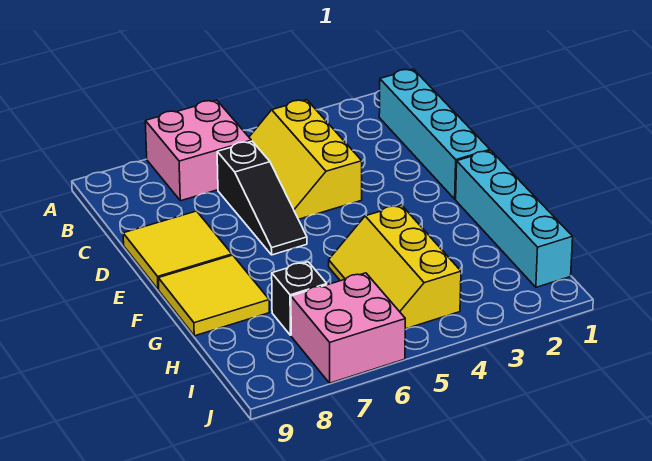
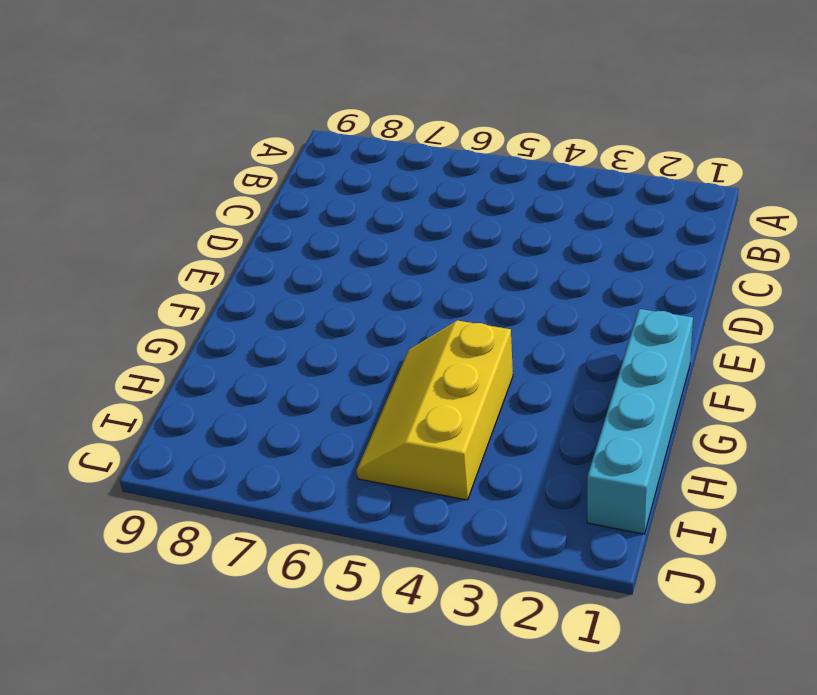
none -> pink brick A6:B7 level 1
none -> cyan brick B1:E1 level 1

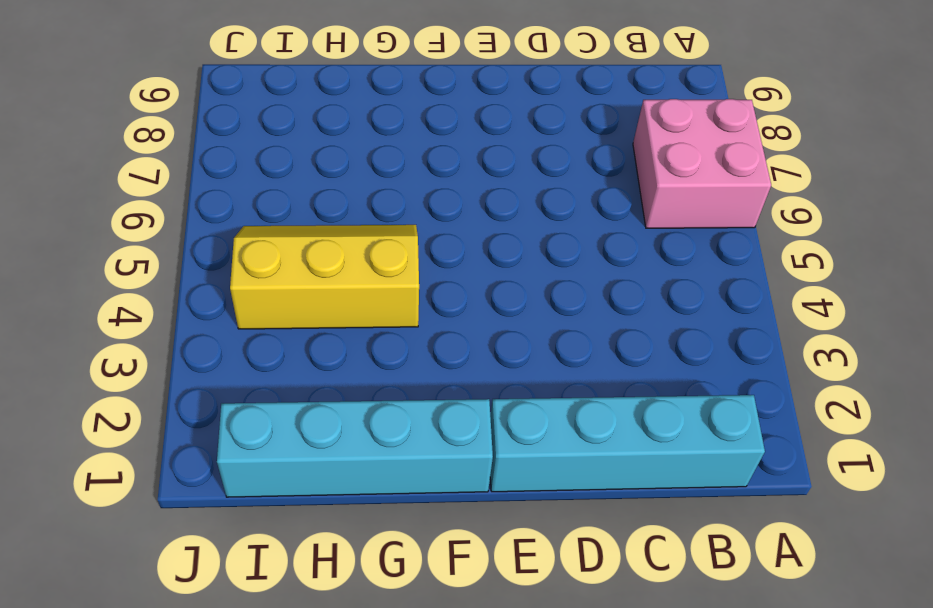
none -> yellow slope B4:D5 level 1 top 4
none -> black slope C6:E6 level 1 top C

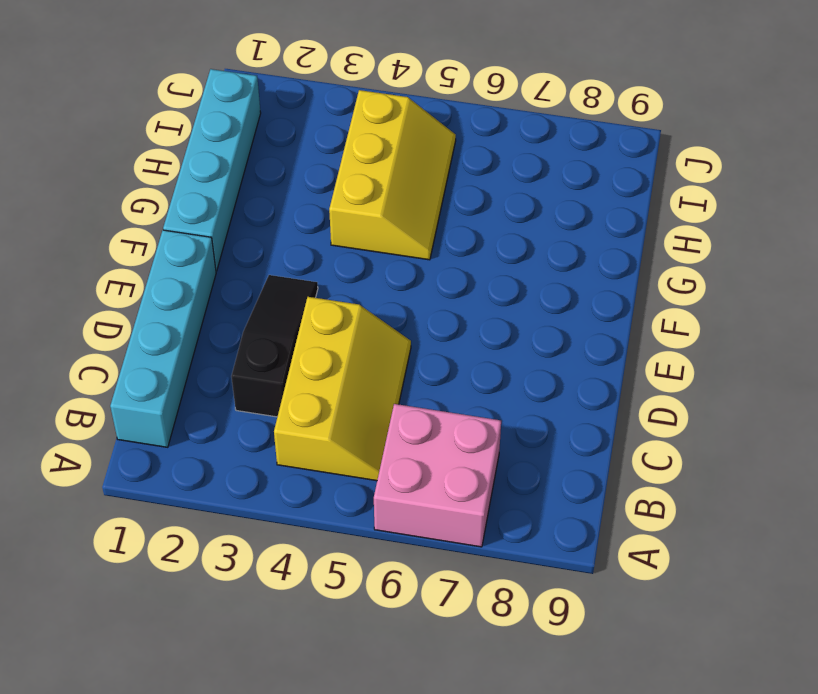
black slope C3:E3 level 1 top C -> black slope C6:E6 level 1 top C
none -> yellow tile D8:E9 level 1
none -> yellow tile F8:G9 level 1

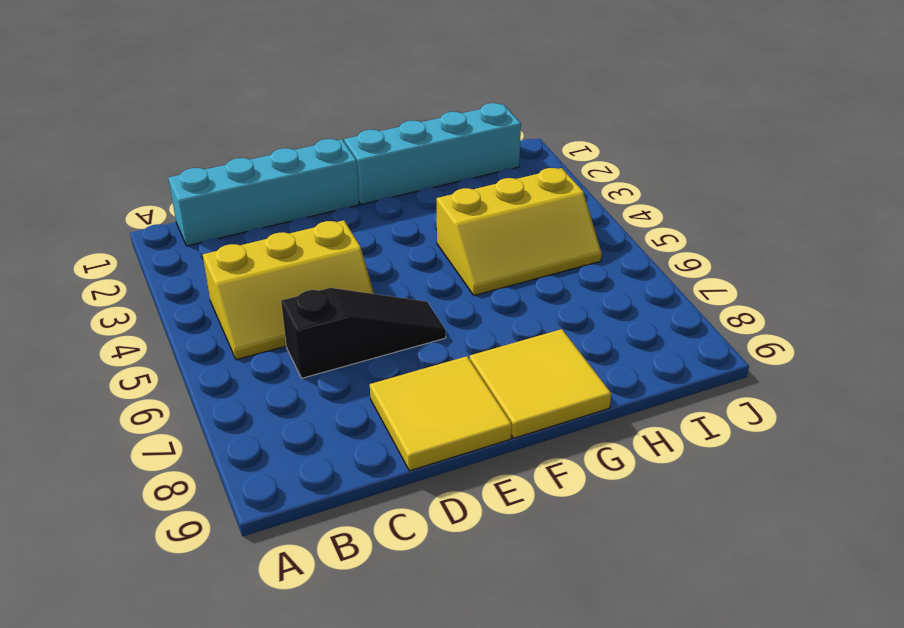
none -> pink brick A6:B7 level 1
none -> black brick H7 level 1

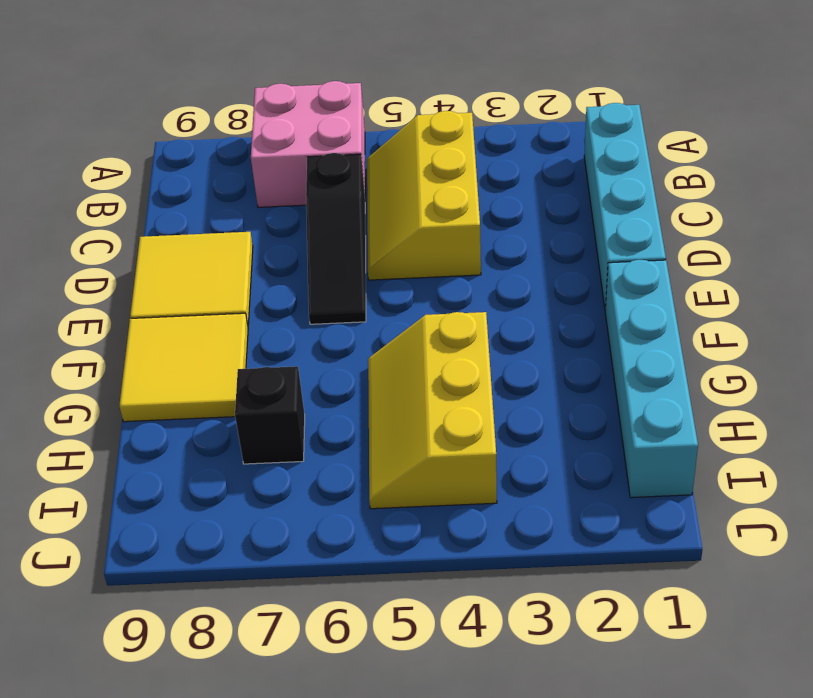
none -> pink brick I6:J7 level 1

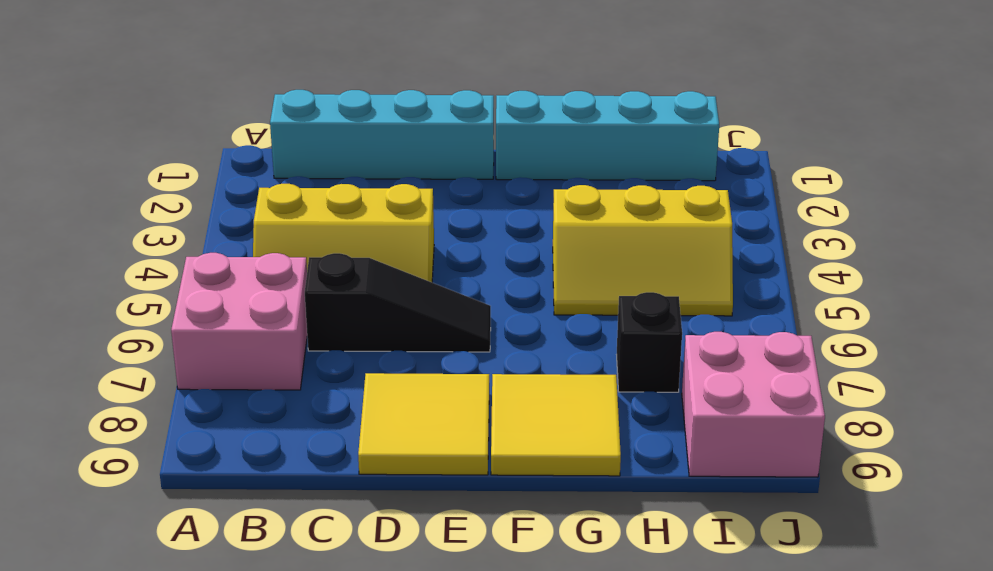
pink brick I8:J9 level 1 -> pink brick I6:J7 level 1

